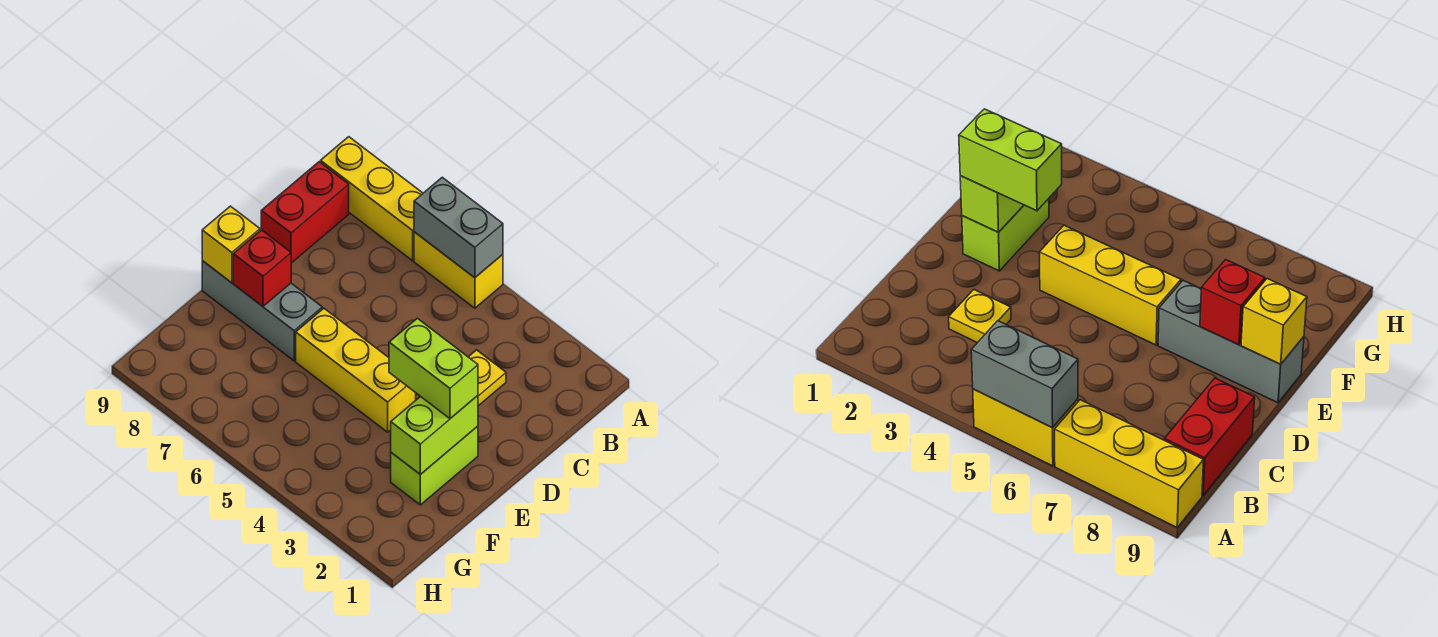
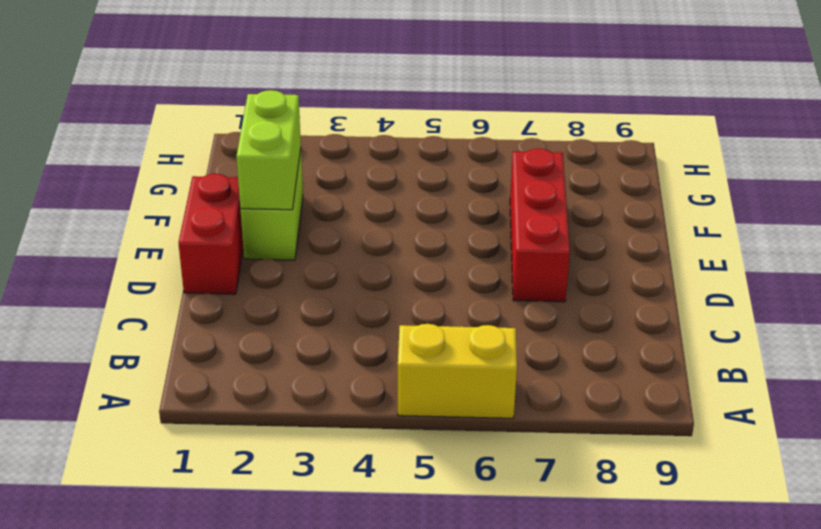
red brick D1:E1 level 1 -> red brick B9:C9 level 1
red brick D7:F7 level 1 -> grey brick E7:E9 level 1
none -> yellow brick A7:A9 level 1
none -> yellow plate C3 level 1
none -> yellow brick E4:E6 level 1

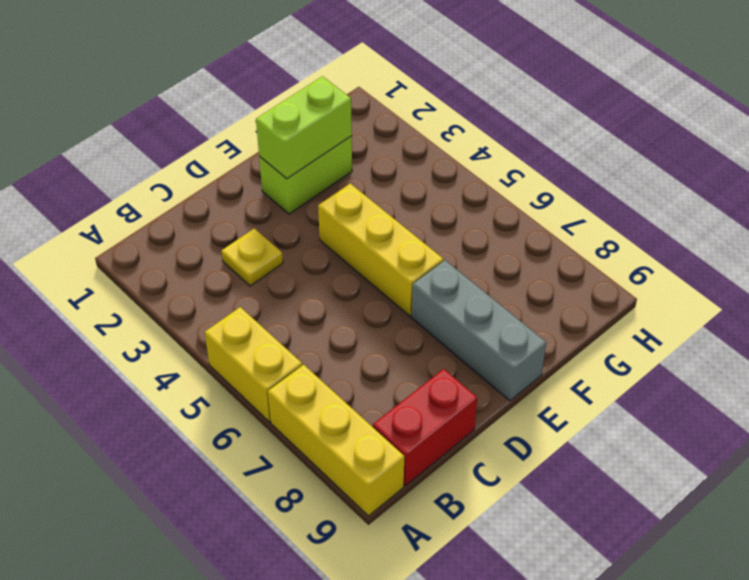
none -> grey brick A5:A6 level 2
none -> red brick E8 level 2
none -> yellow brick E9 level 2

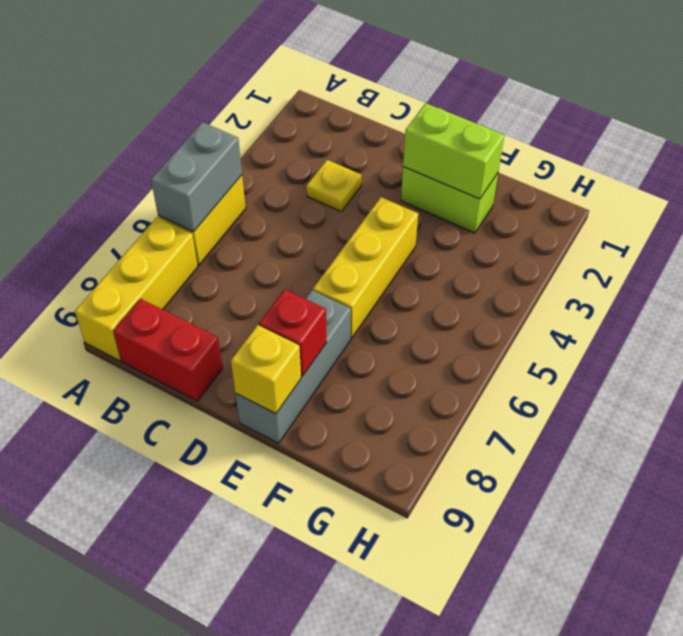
none -> lime brick E2:E3 level 3

